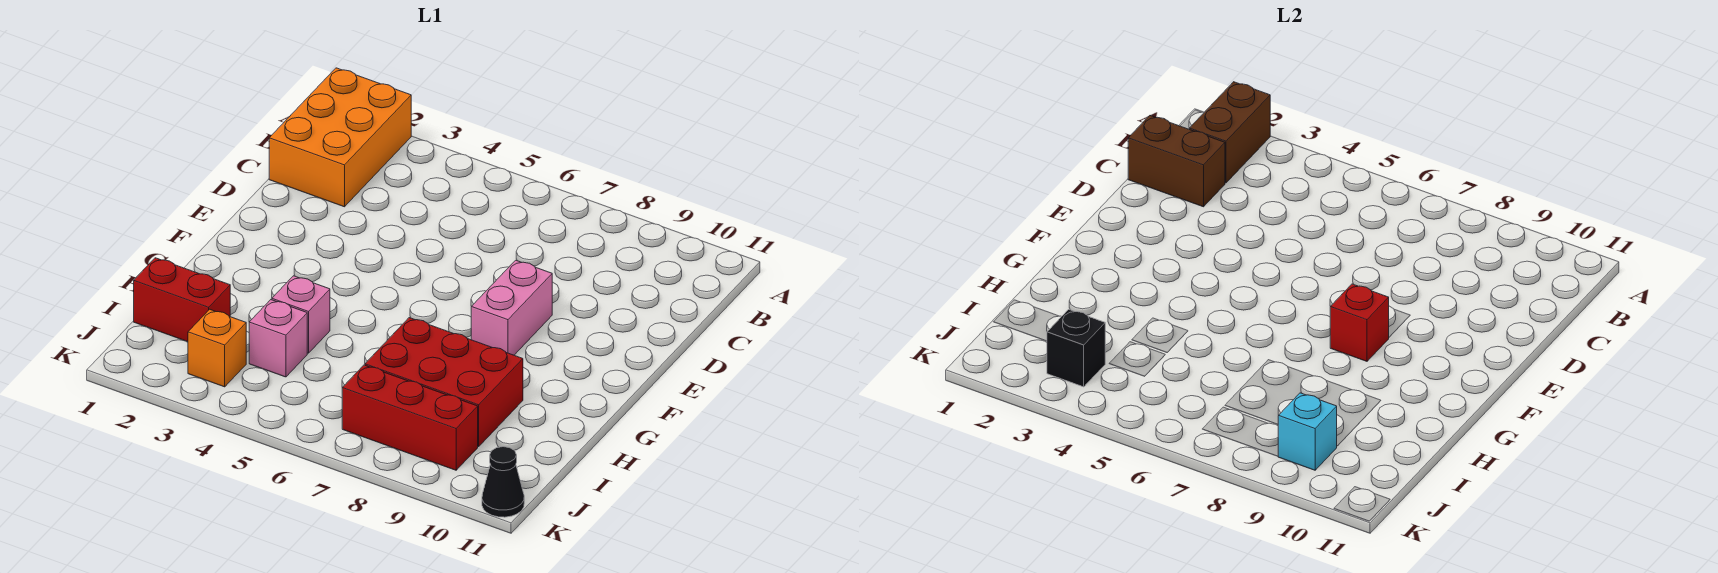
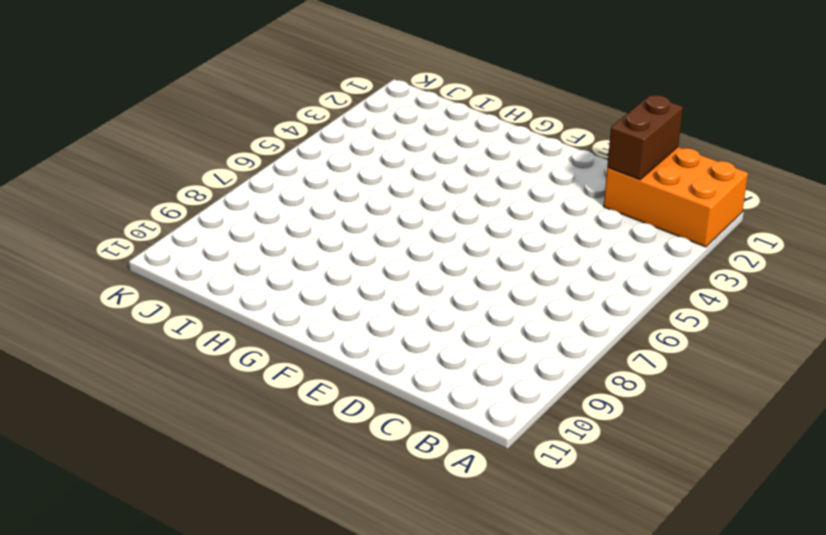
none -> pink brick E8:F8 level 1
none -> pink brick H4 level 1
none -> red brick H7:I9 level 1

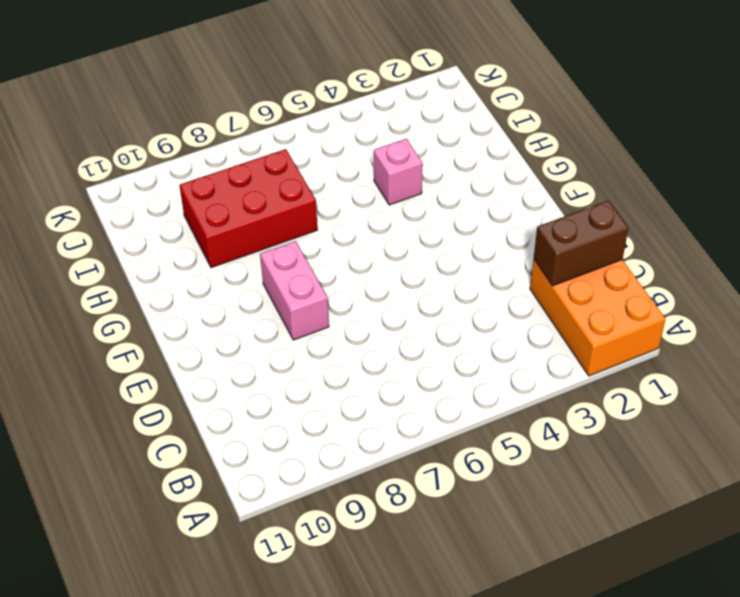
none -> red brick I1:I2 level 1
none -> pink brick I4 level 1
none -> orange brick J3 level 1

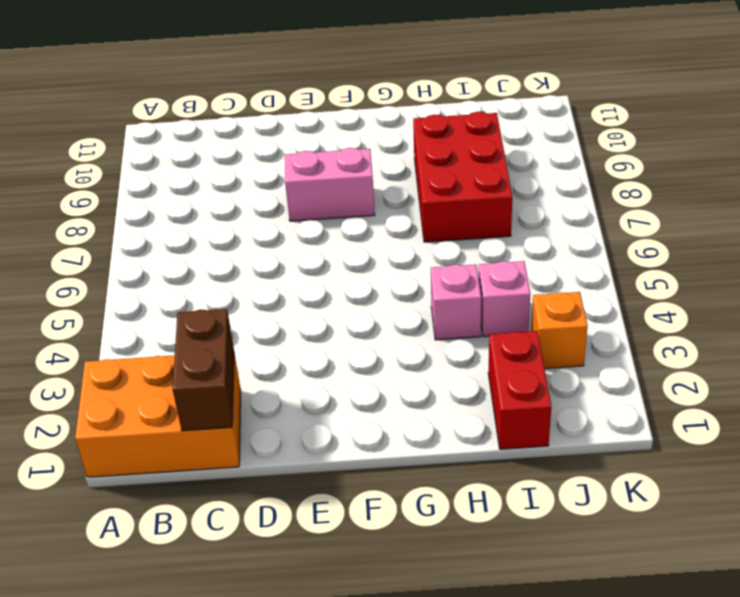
none -> red brick J7:J9 level 1
none -> black cone K11 level 1
none -> brown brick A2:B2 level 2

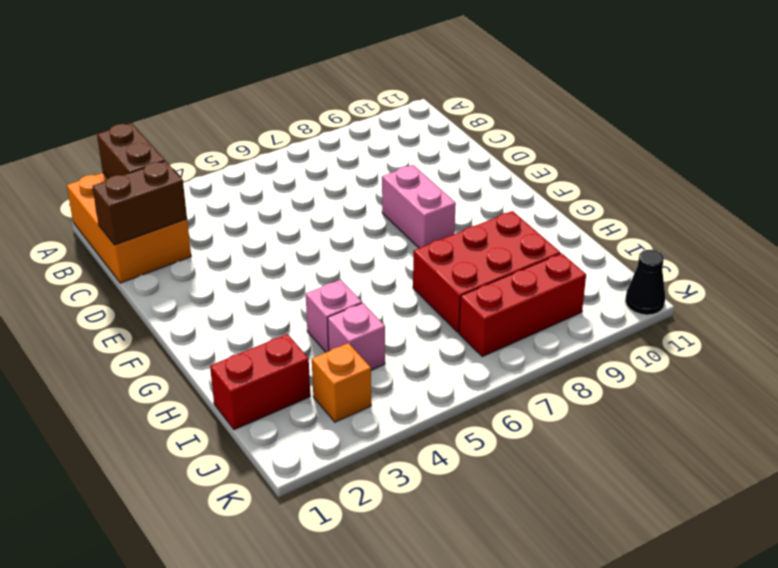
none -> red brick F8 level 2
none -> black brick J3 level 2
none -> cyan brick J9 level 2

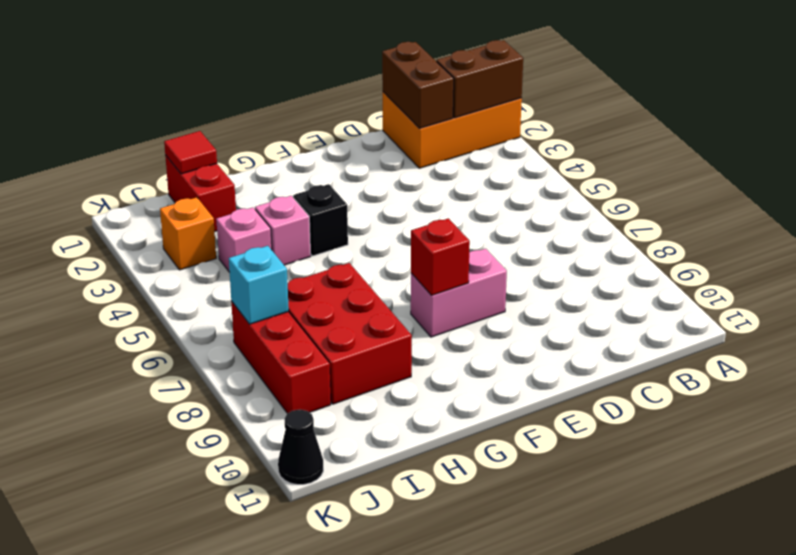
black brick G4 level 1 -> black brick J3 level 2
red tile I1 level 2 -> none
cyan brick J7 level 2 -> cyan brick J9 level 2

